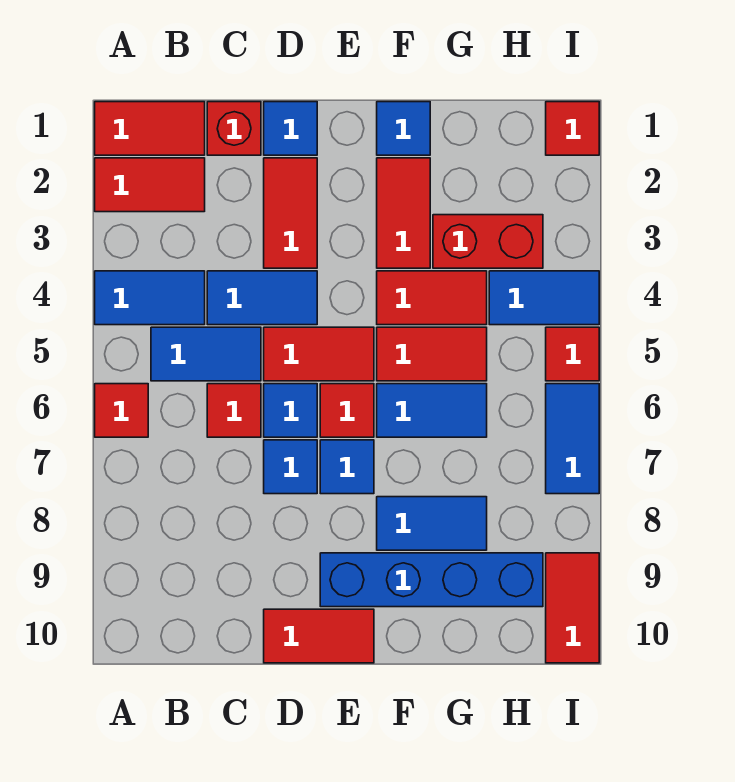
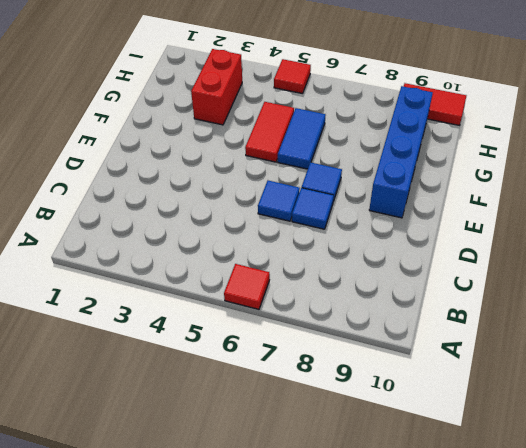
none -> red tile A1:B1 level 1
none -> red tile A2:B2 level 1
none -> blue tile A4:B4 level 1

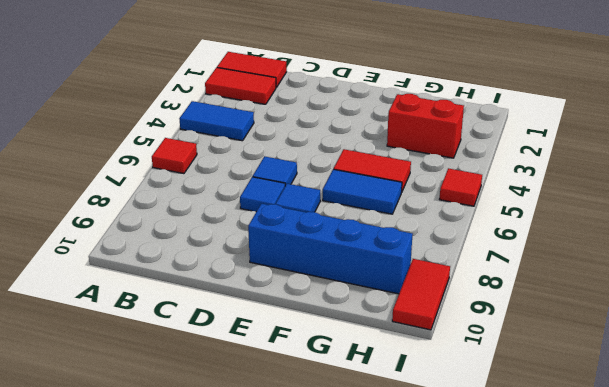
none -> blue tile B5:C5 level 1
none -> red brick C1 level 1
none -> blue tile C4:D4 level 1

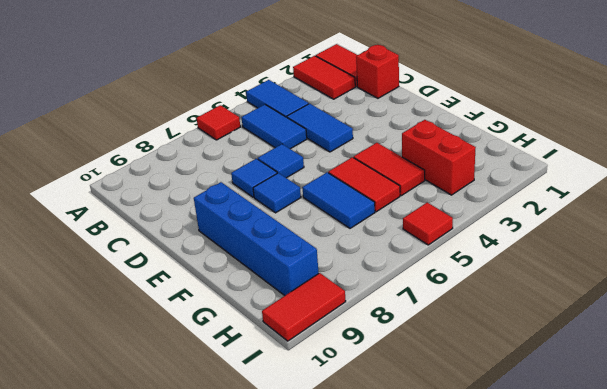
none -> red tile C6 level 1
none -> blue tile D1 level 1
none -> red tile D2:D3 level 1

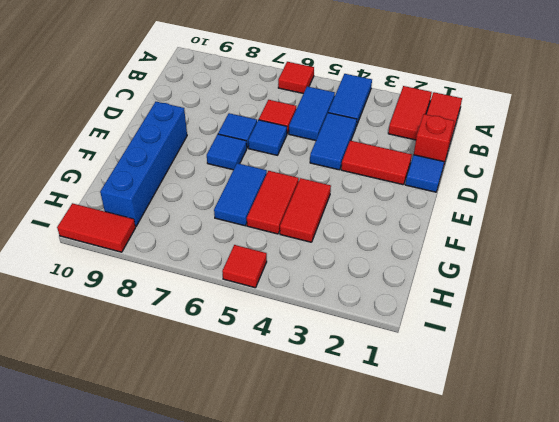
none -> red tile D5:E5 level 1
none -> red tile D10:E10 level 1
none -> red tile E6 level 1

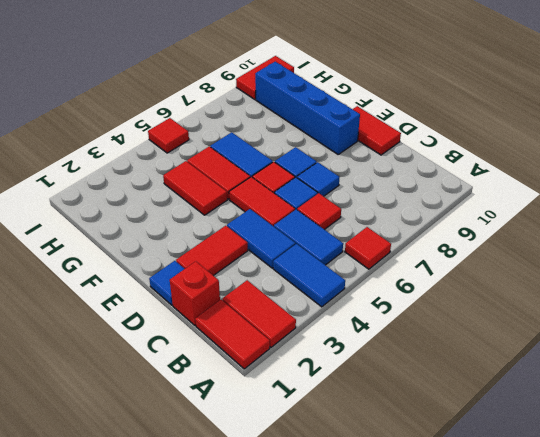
none -> blue tile F1 level 1
none -> red tile F2:F3 level 1
none -> blue tile F8:G8 level 1

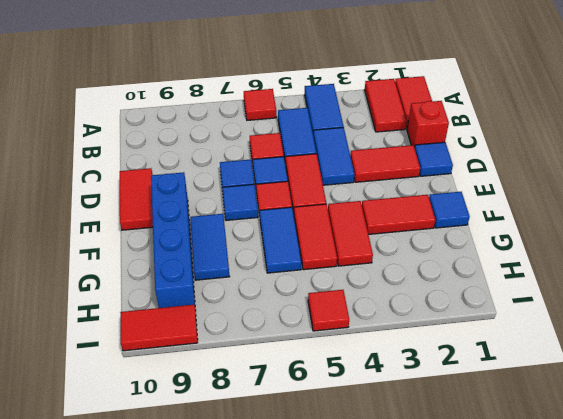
none -> red brick G3:H3 level 1
none -> blue tile H4:I4 level 1
none -> red tile I1 level 1

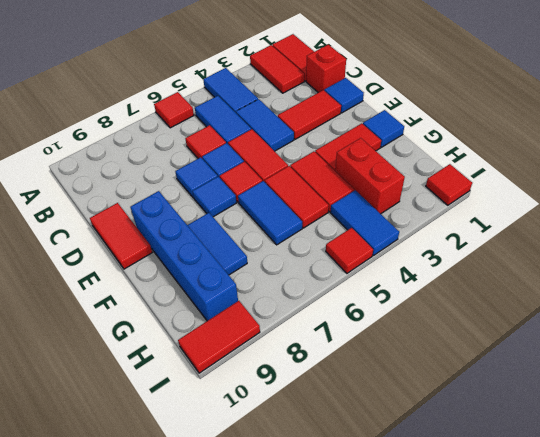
none -> blue tile I6:I7 level 1

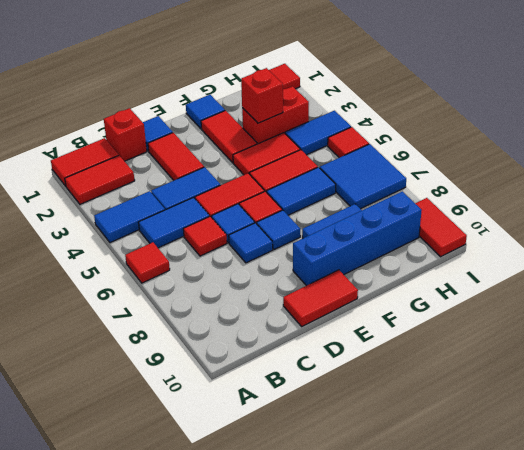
red brick G3 level 2 -> none
blue tile H6:I7 level 1 -> blue tile I6:I7 level 1

